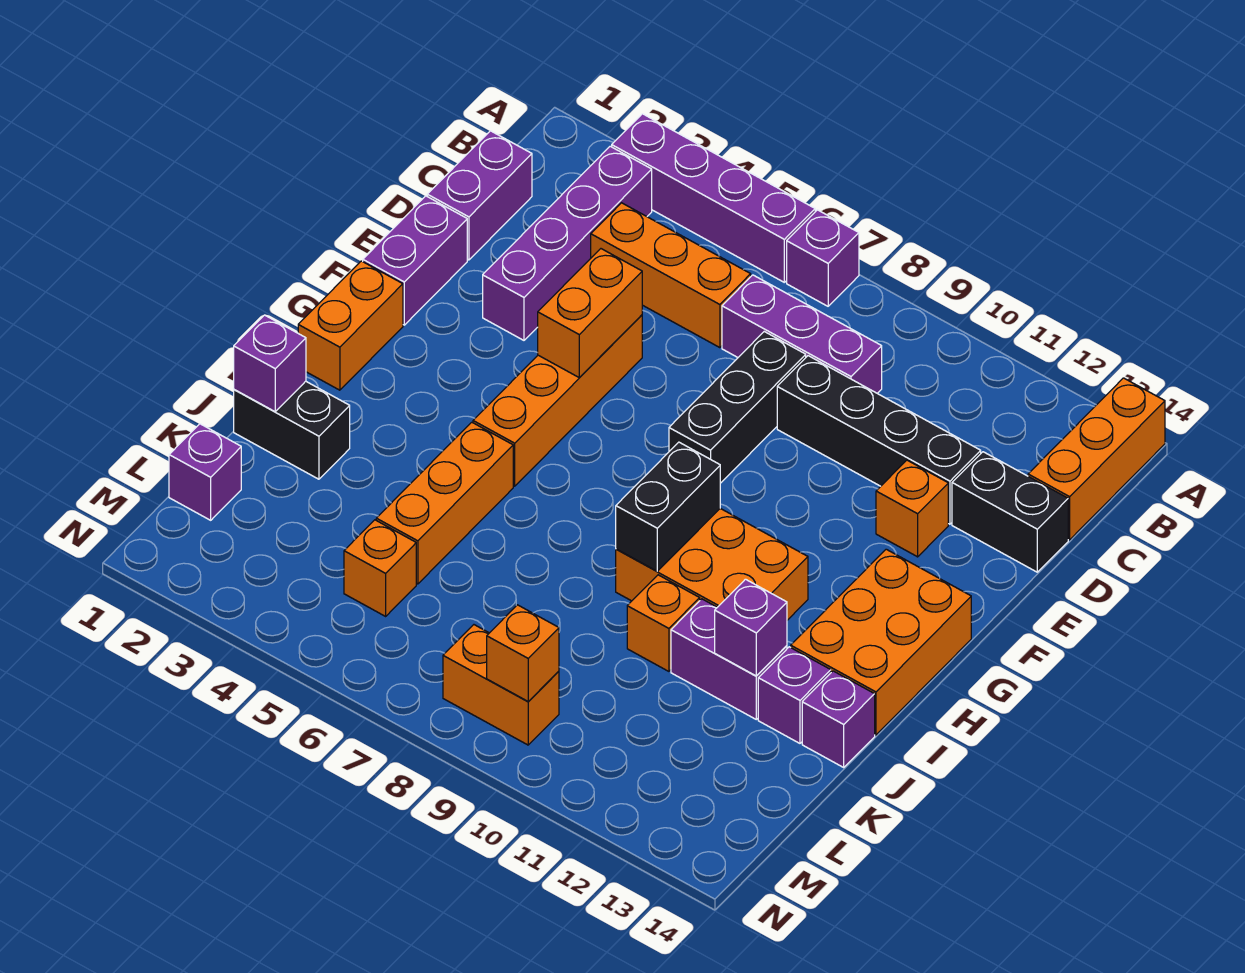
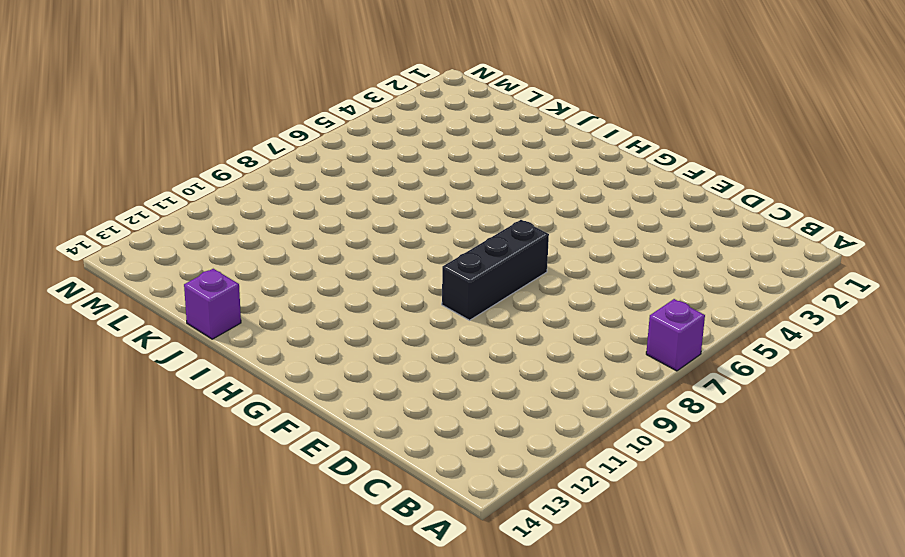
black brick F7:F9 level 1 -> black brick D8:F8 level 1
none -> purple brick A3:A6 level 1
none -> orange brick A14:C14 level 1
none -> purple brick B3:E3 level 1
none -> purple brick C1:D1 level 1

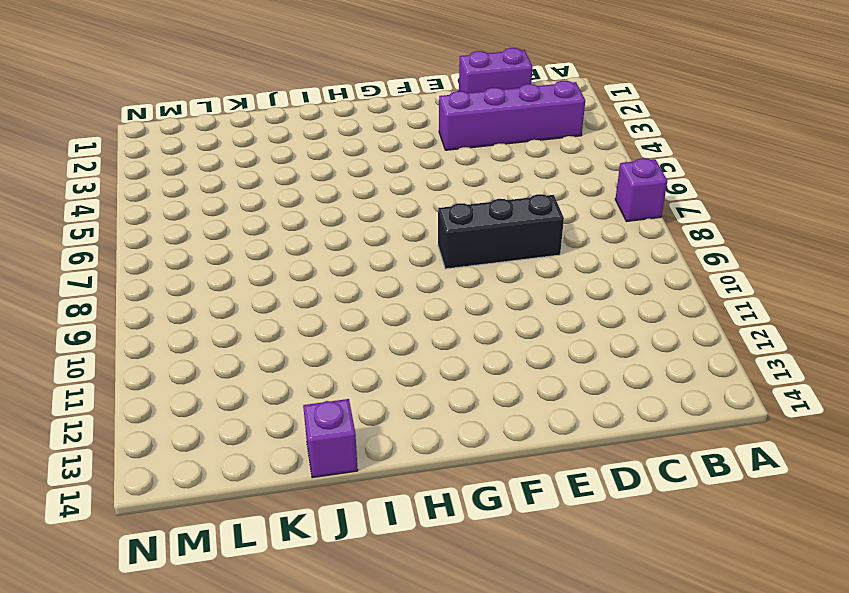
none -> purple brick A3:A6 level 1
none -> orange brick A14:C14 level 1
none -> orange brick C4:C6 level 1
none -> purple brick C7:C9 level 1

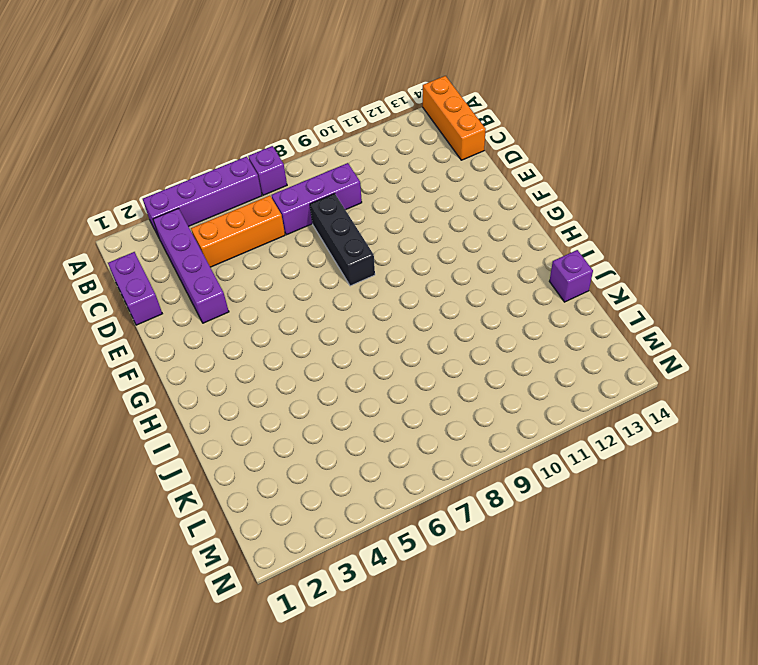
none -> black brick D9:D12 level 1
none -> black brick D13:D14 level 1
none -> purple brick E1:F1 level 1
none -> orange brick E5:H5 level 1

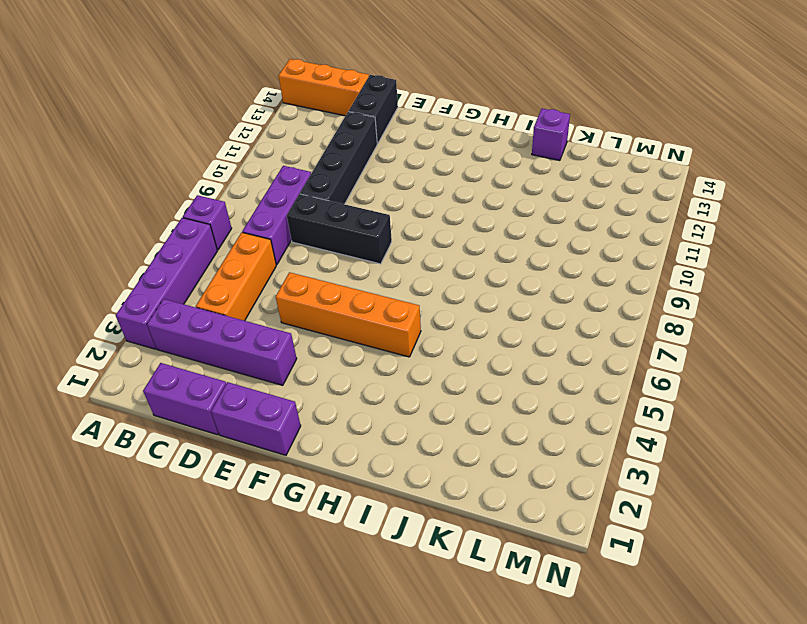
none -> orange brick E12 level 1
none -> orange brick G1:H1 level 1
none -> orange brick G13:I14 level 1
none -> orange brick H9:I11 level 1

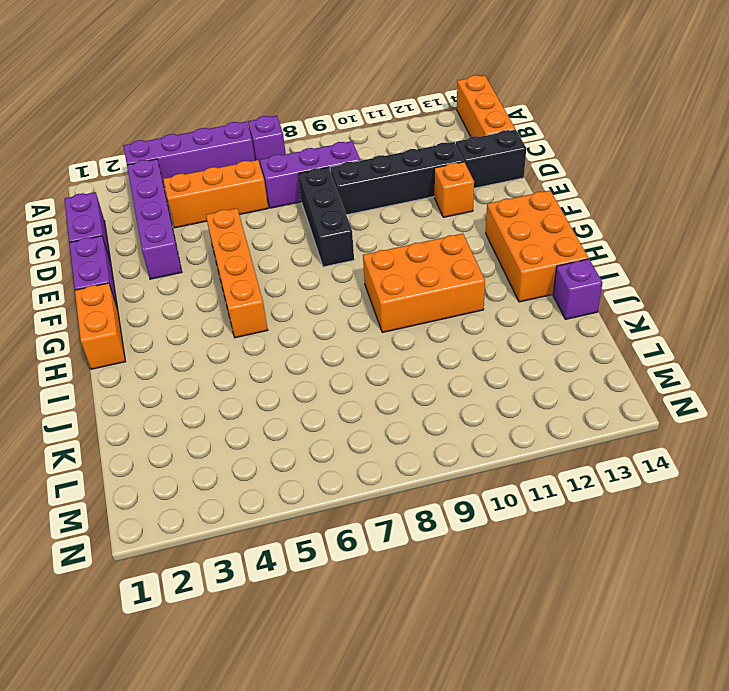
none -> orange brick I5:K5 level 1
none -> black brick J1:J2 level 1
none -> orange brick J10 level 1
none -> purple brick J11:J12 level 1

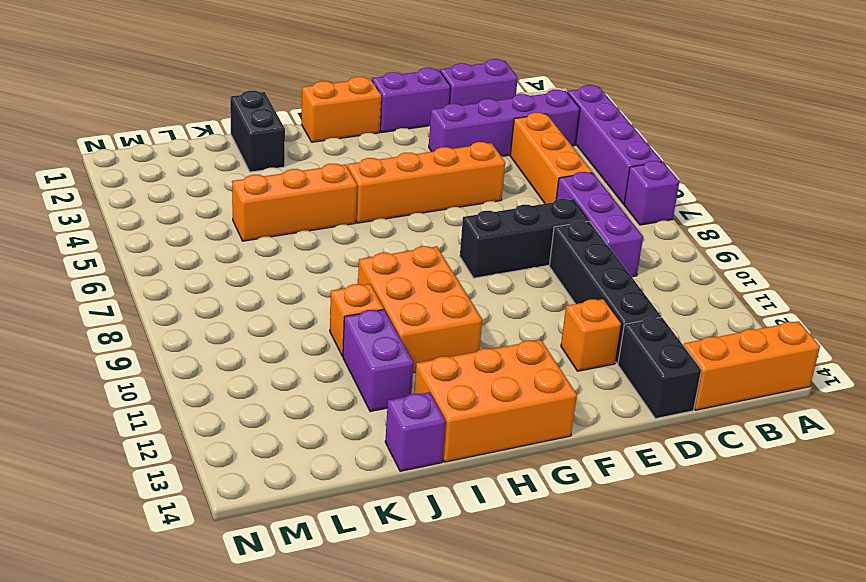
none -> purple brick J13 level 1
none -> purple brick L1 level 1
none -> orange brick L5 level 1
none -> orange brick M8:M9 level 1

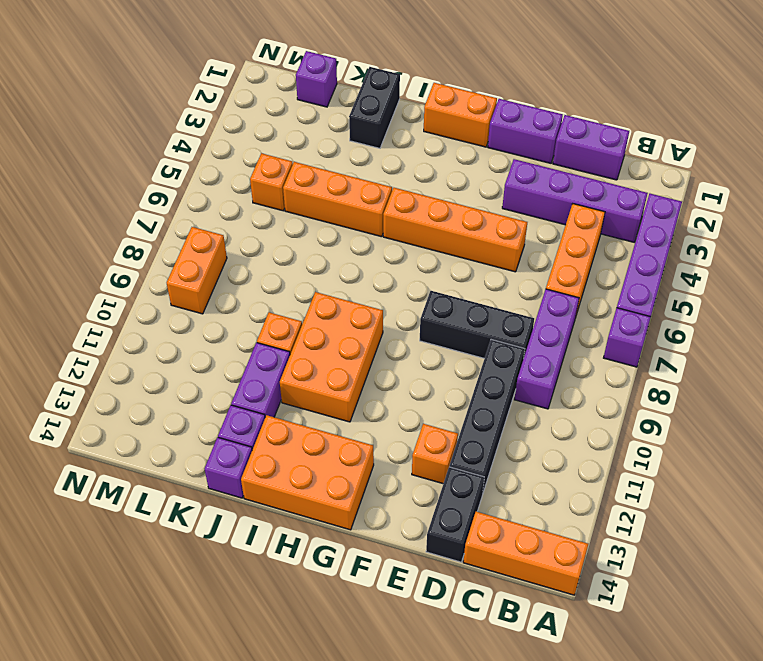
none -> orange brick E5:F5 level 2
none -> black brick H9:I9 level 2
none -> purple brick J1 level 2
none -> purple brick J12 level 2

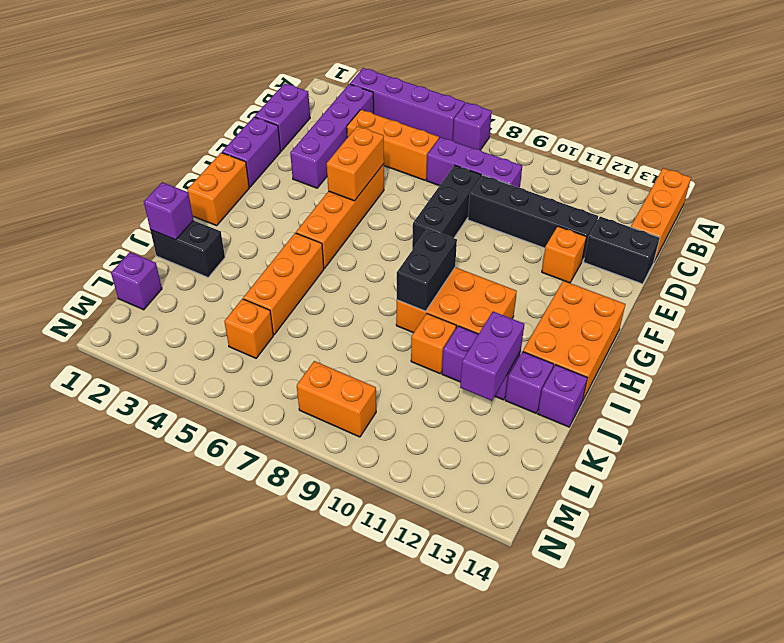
purple brick J12:K12 level 2 -> purple brick J12 level 2
none -> orange brick M9 level 2

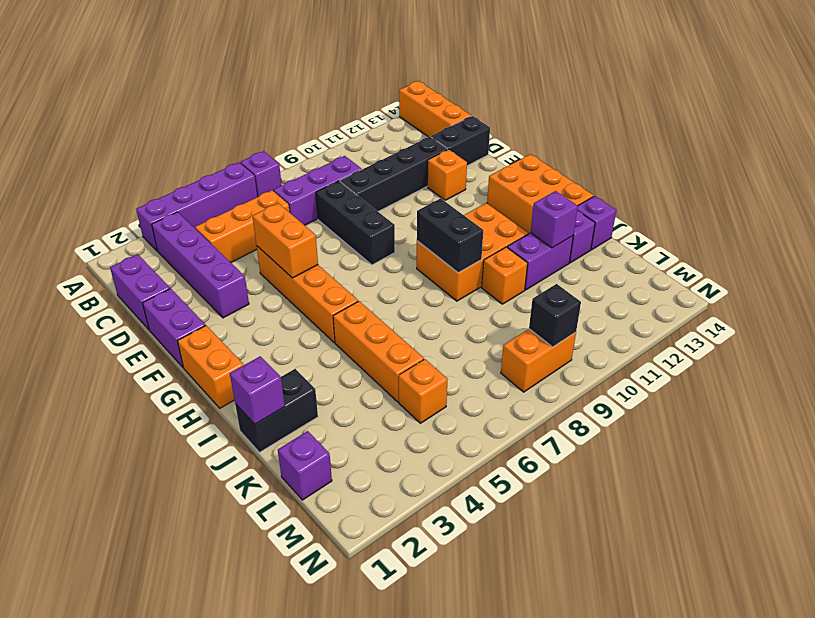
black brick M9 level 2 -> orange brick M9 level 2

